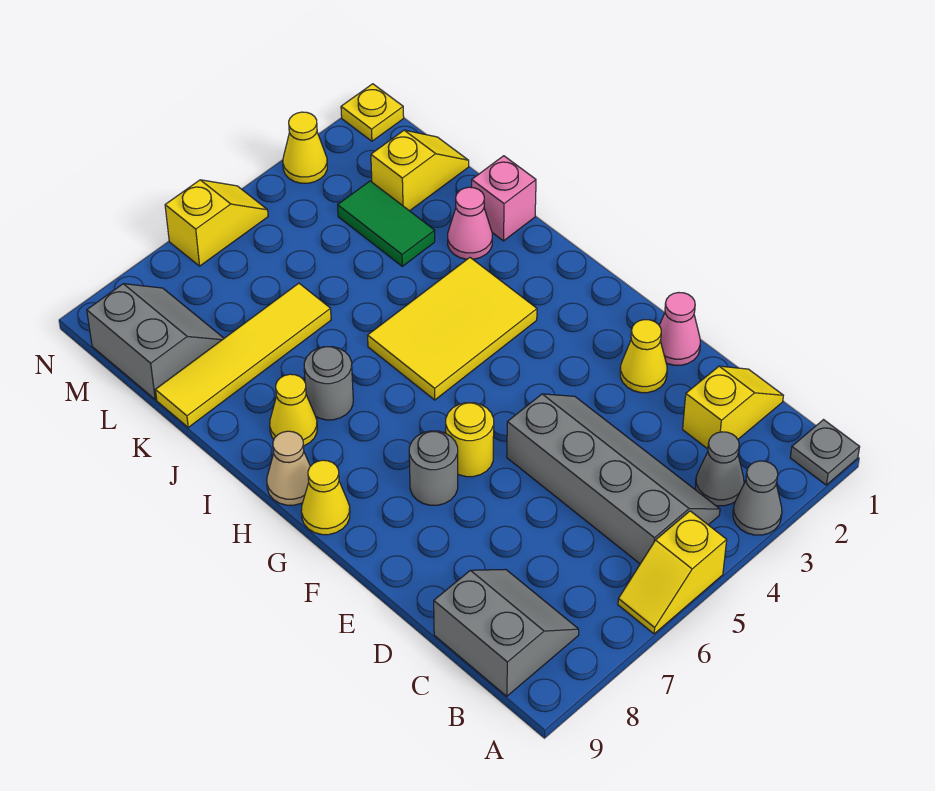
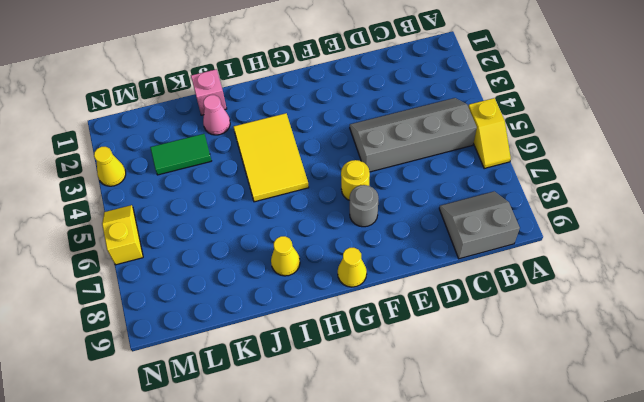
none -> grey plate A1 level 1
none -> grey cone A3 level 1
none -> grey cone B3 level 1

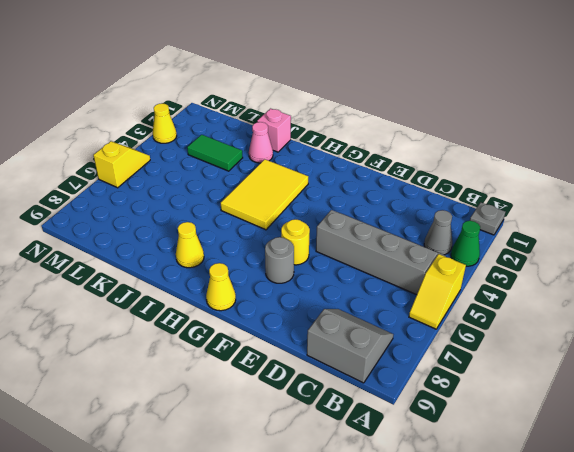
green cone A3 level 1 -> grey cone A3 level 1
none -> yellow slope C1:C2 level 1 top 2
none -> pink cone E1 level 1
none -> yellow cone E2 level 1

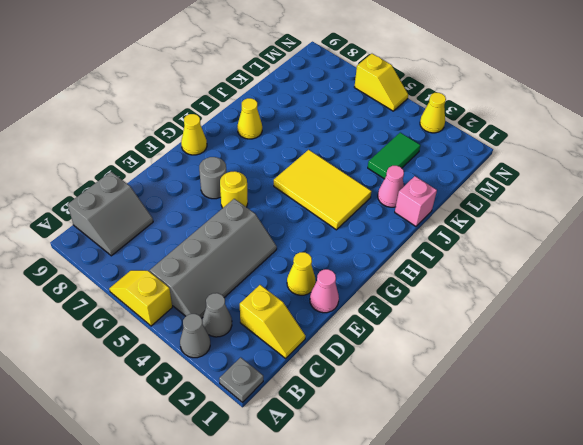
none -> tan cone H9 level 1
none -> grey round brick I7 level 1
none -> yellow tile K6:K9 level 1

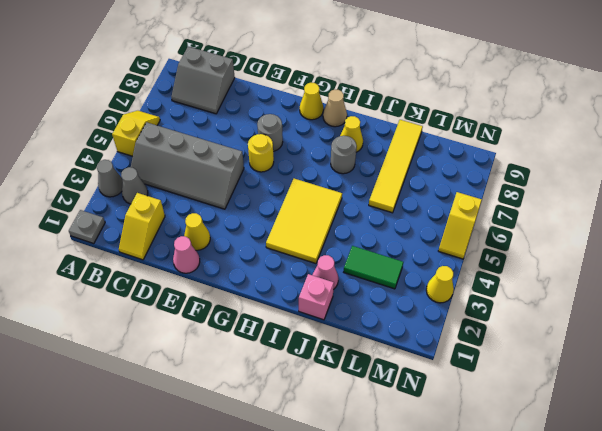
none -> yellow slope L1:L2 level 1 top 2
none -> grey slope L8:M9 level 1 top 9
none -> yellow plate N1 level 1

